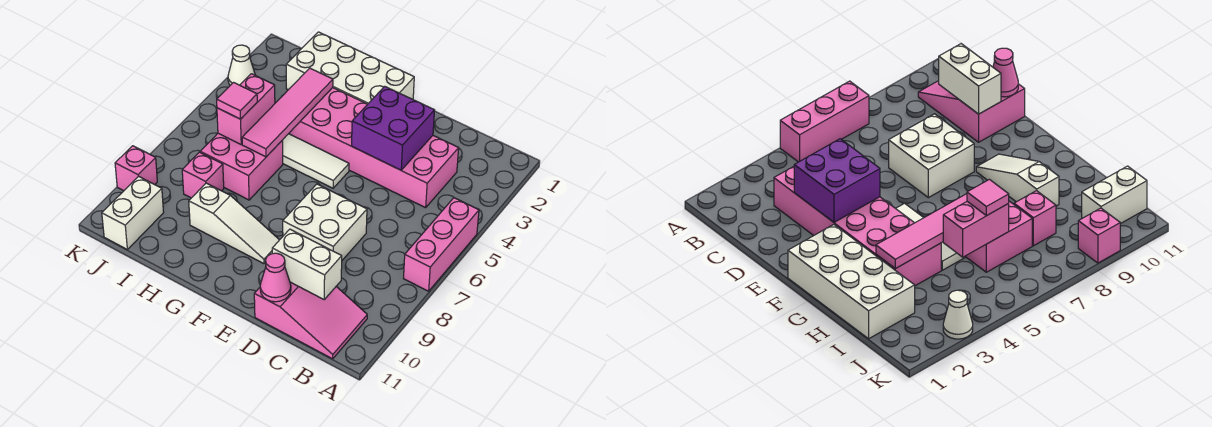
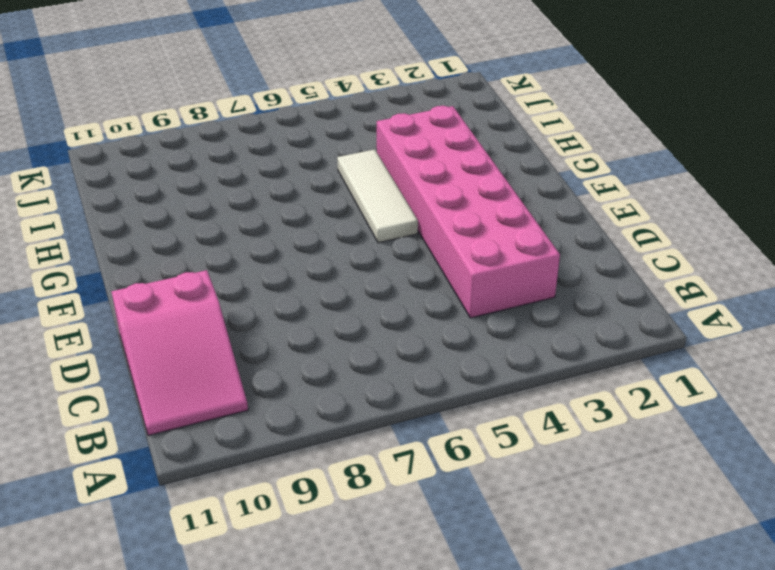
none -> pink brick A5:A7 level 1
none -> white brick D7:E8 level 1
none -> white brick F1:I2 level 1

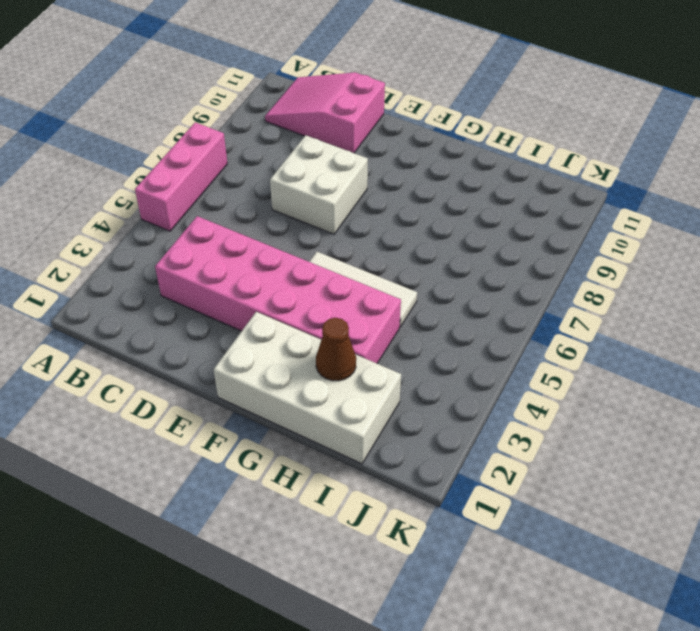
brown cone H2 level 2 -> none
none -> white slope F9:H9 level 1 top H
none -> pink brick H6:I7 level 1
none -> pink brick I8 level 1

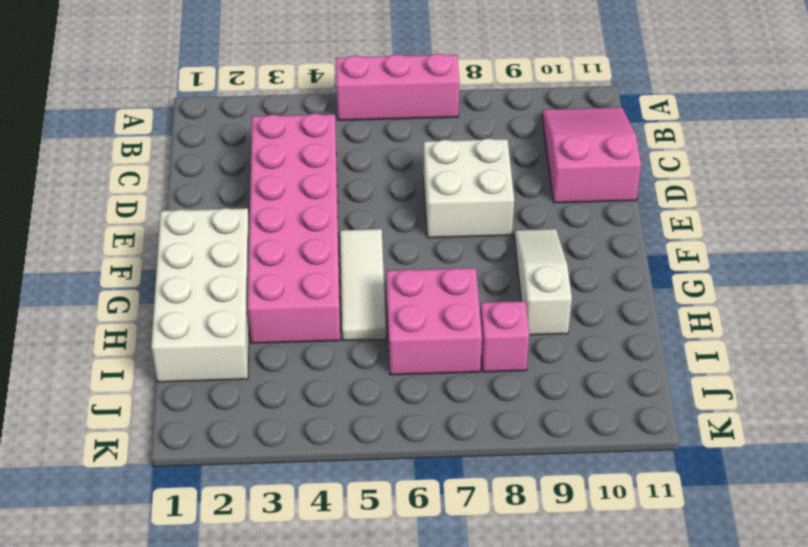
none -> white brick J10:J11 level 1
none -> white cone K3 level 1
none -> pink brick K9 level 1

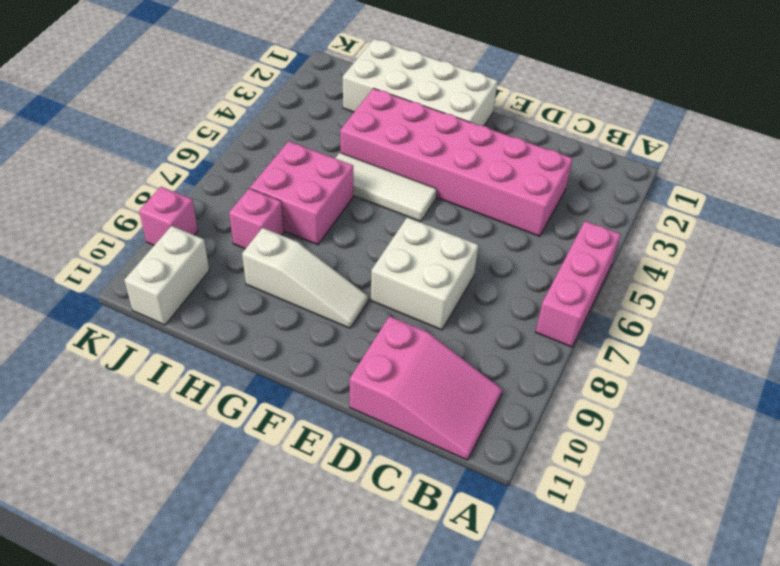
none -> white cone K3 level 1
none -> white brick C10:D10 level 2
none -> purple brick D3:E4 level 2

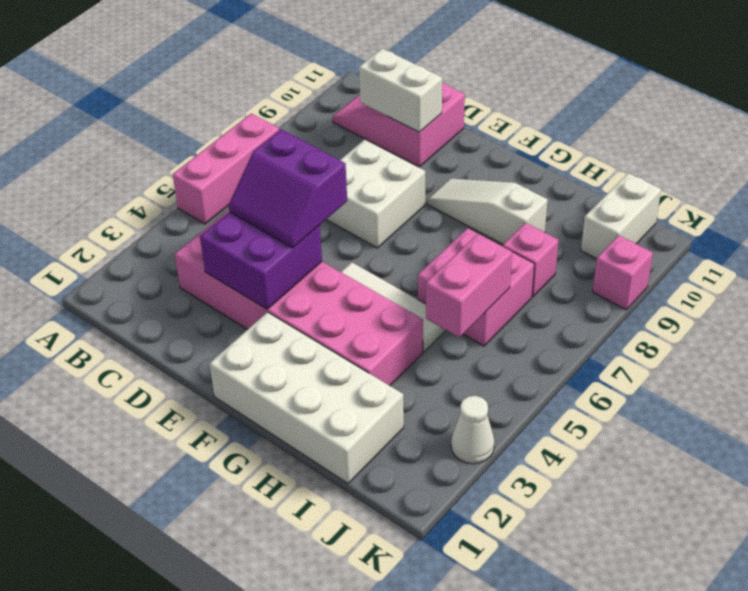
purple slope D4:E5 level 3 top 5 -> none
none -> pink cone D11 level 2
none -> pink tile H3:H6 level 2
none -> pink tile I6 level 3

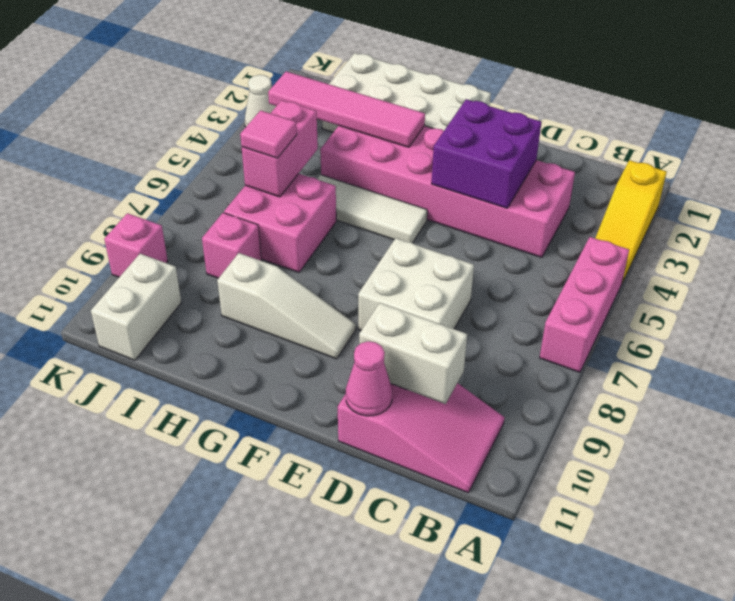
yellow slope A2:A4 level 1 top 2 -> none
pink tile G3:J3 level 2 -> pink tile H3:H6 level 2

